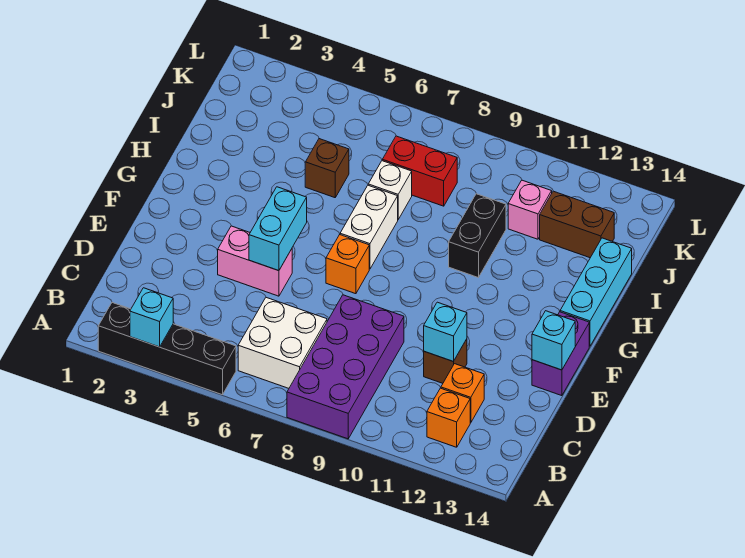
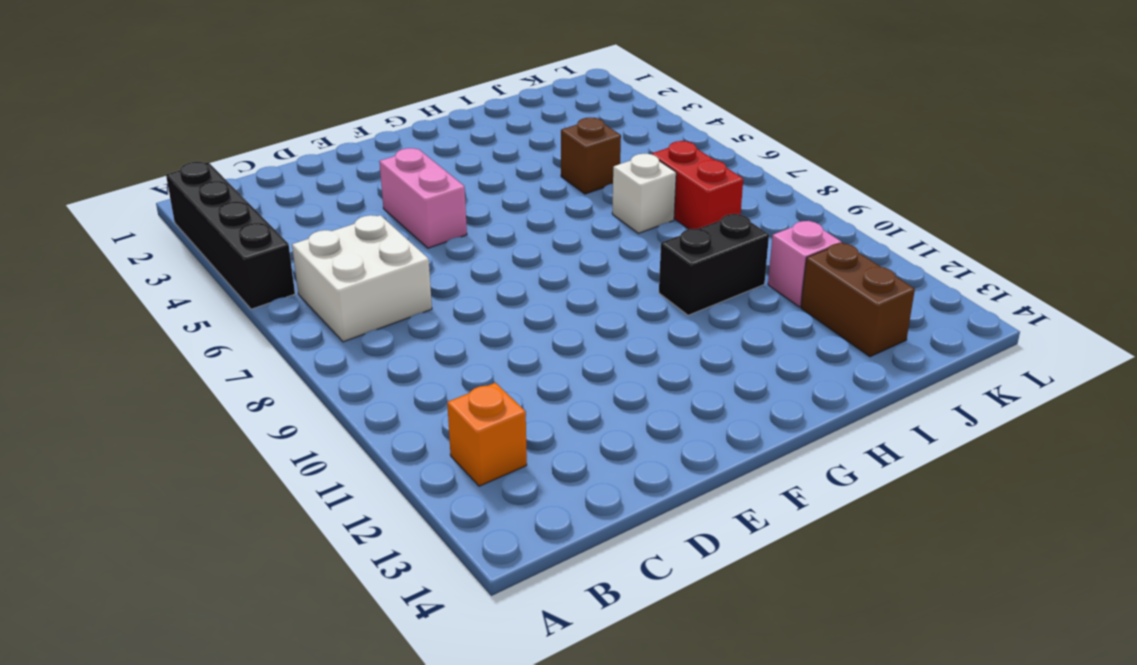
none -> purple brick A8:D9 level 1
none -> orange brick C12 level 1
none -> brown brick D11 level 1

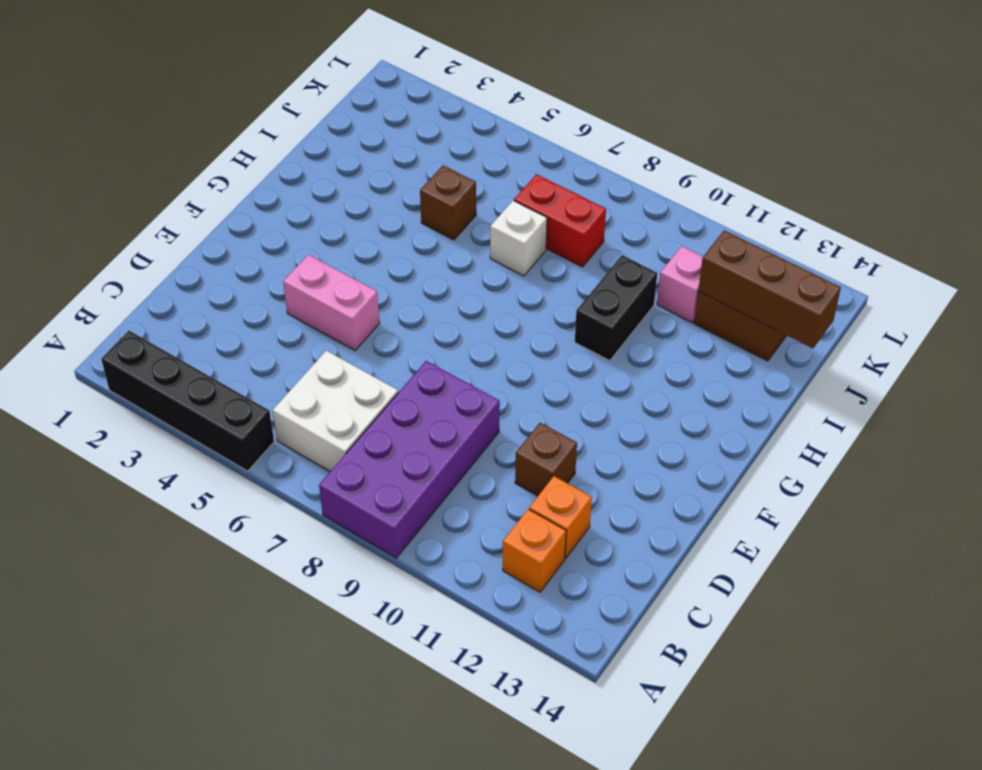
brown brick J12:J14 level 2 -> none
none -> purple brick E14:F14 level 1
none -> orange brick F7 level 1
none -> white brick G7:H7 level 1

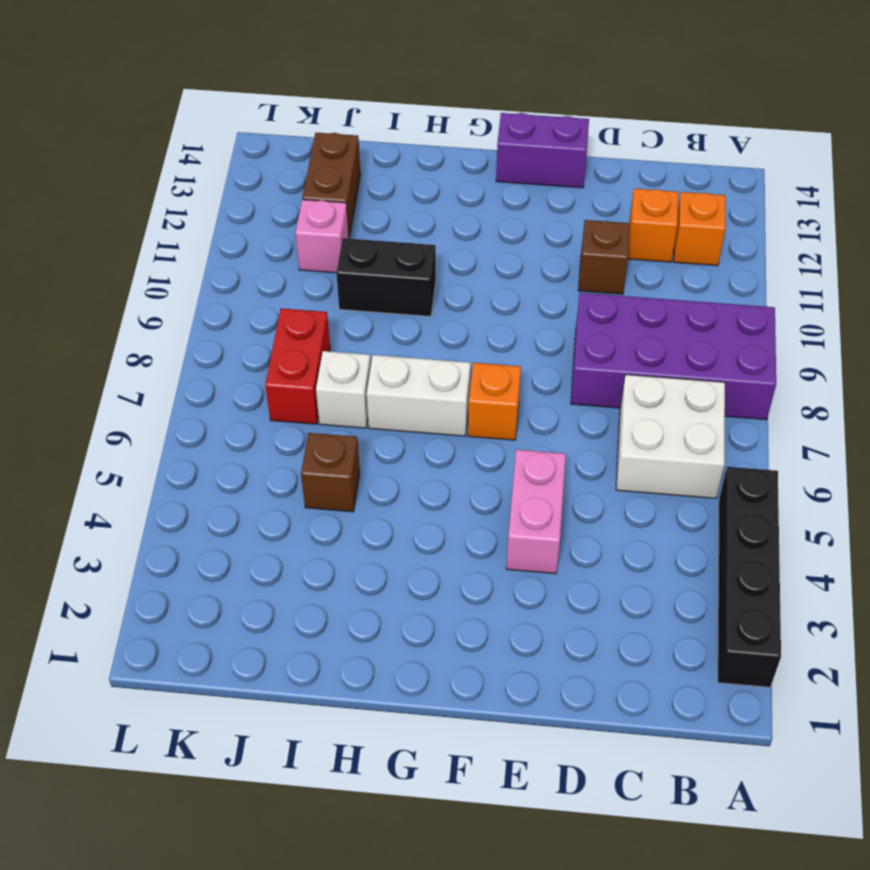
none -> cyan brick G14:I14 level 1
none -> cyan brick A3 level 2
none -> cyan brick D11 level 2

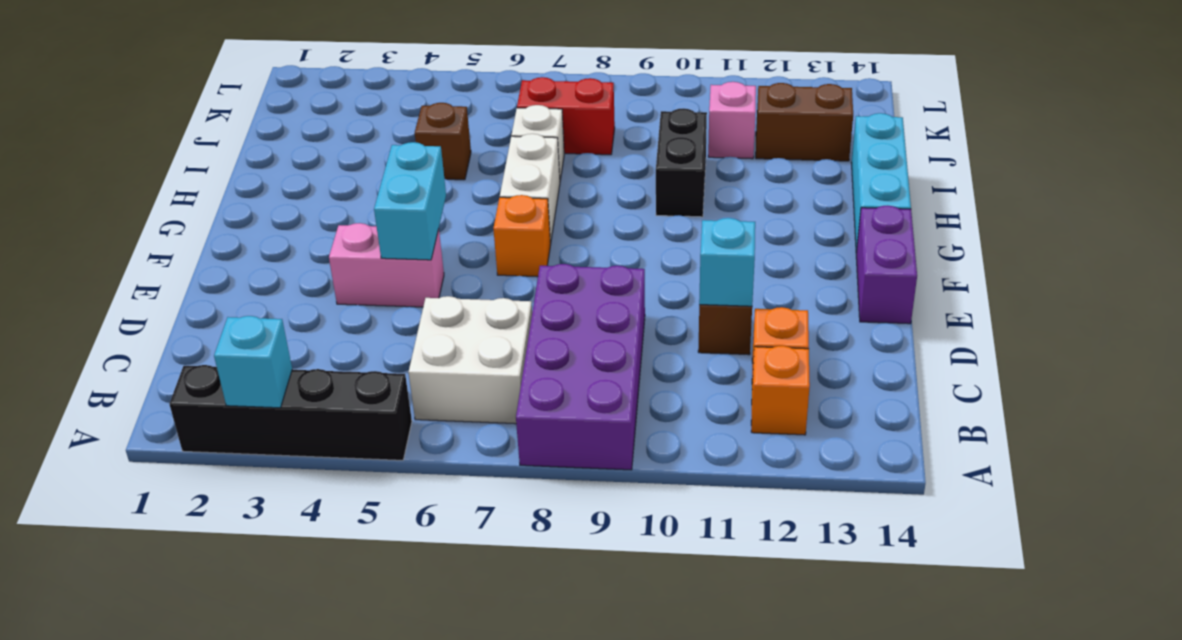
none -> cyan brick E14 level 2

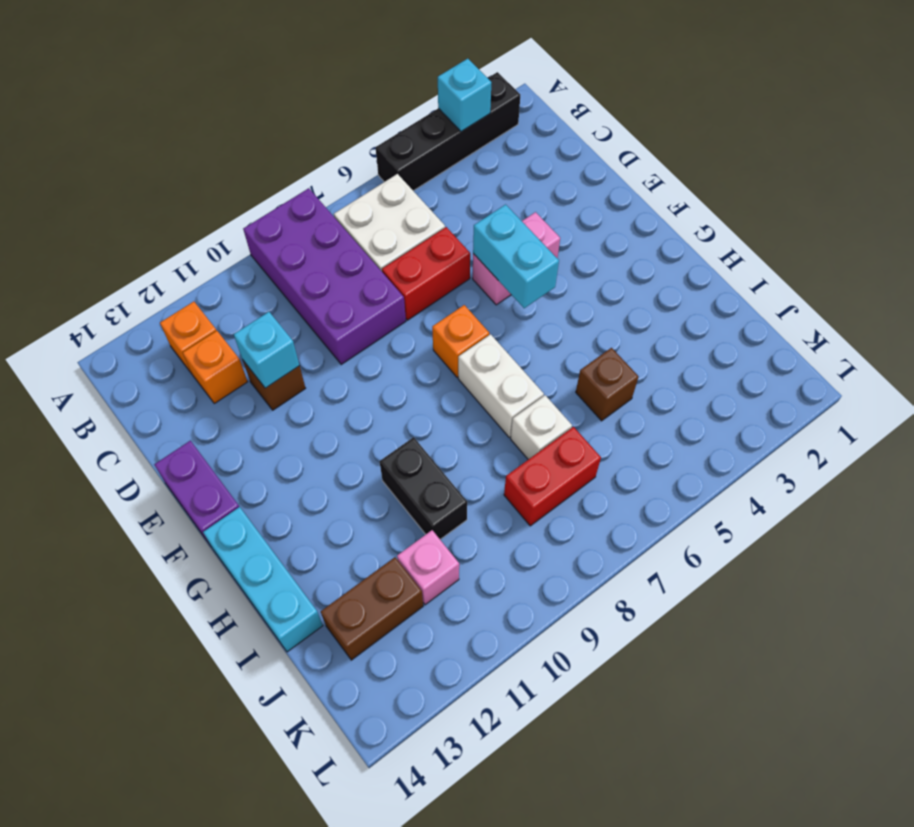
red brick D6:D7 level 1 -> none
none -> cyan brick E14 level 2

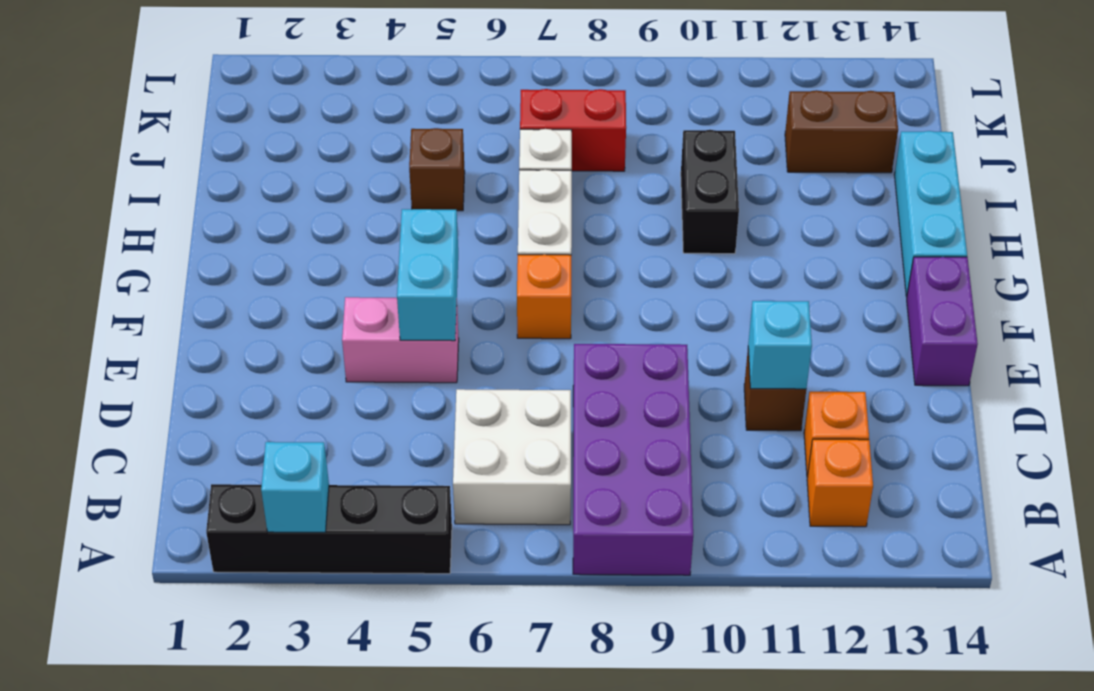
none -> pink brick J11 level 1
none -> cyan brick E14 level 2

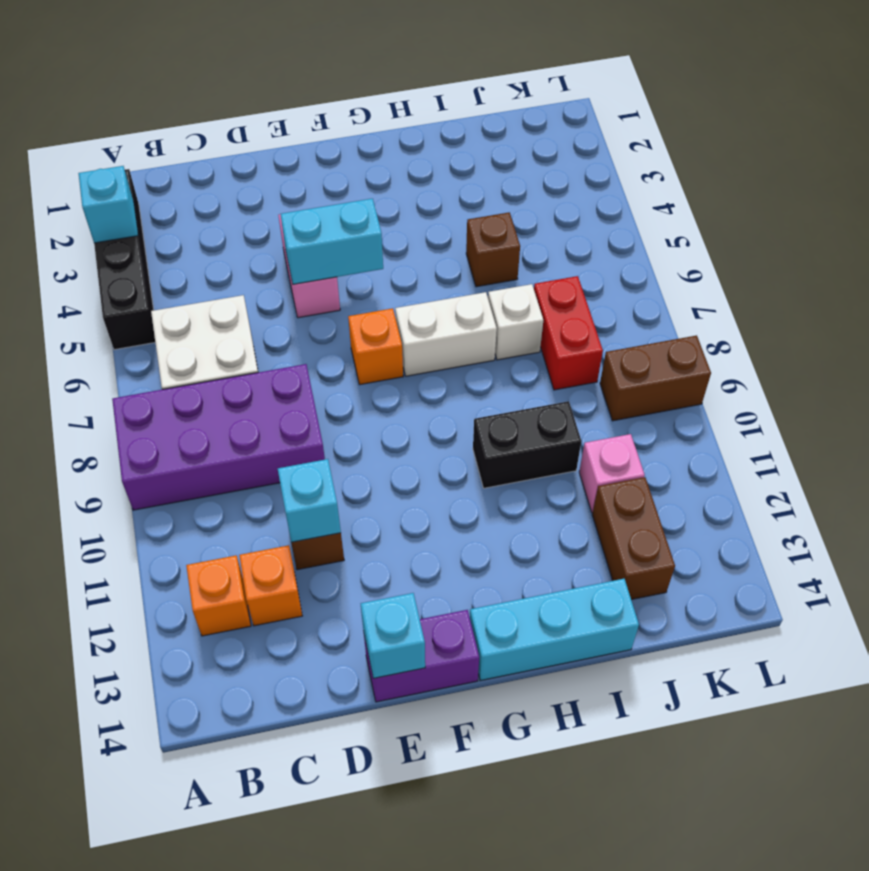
brown brick K9:L9 level 1 -> none

